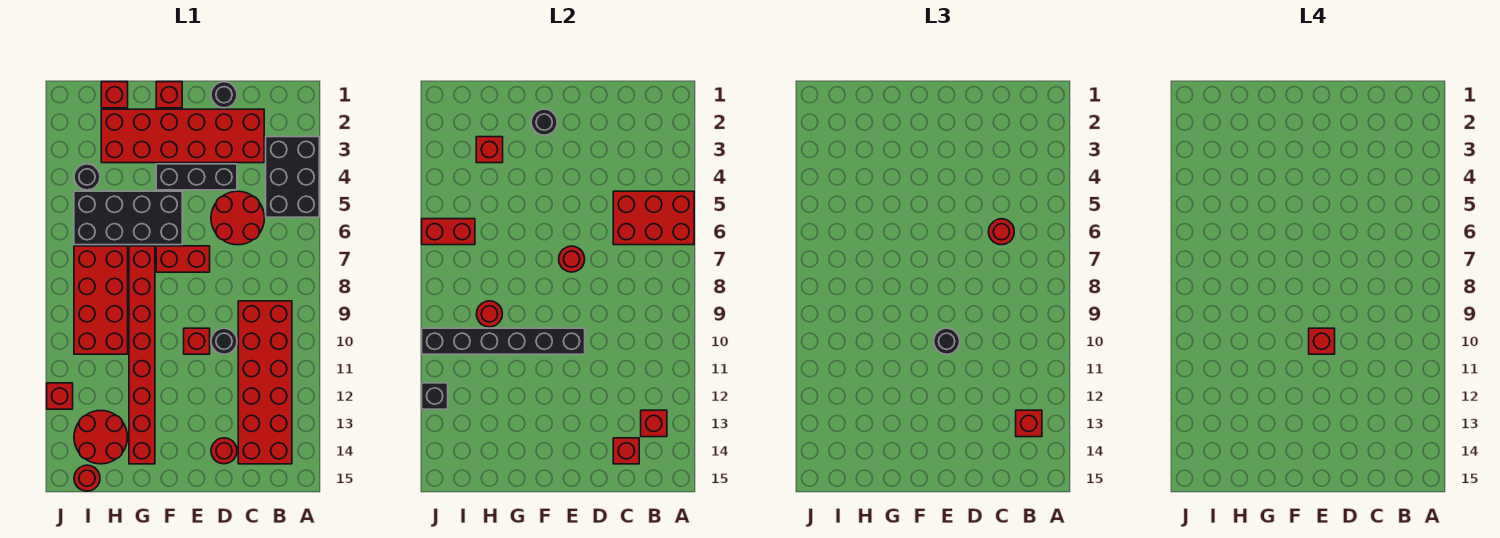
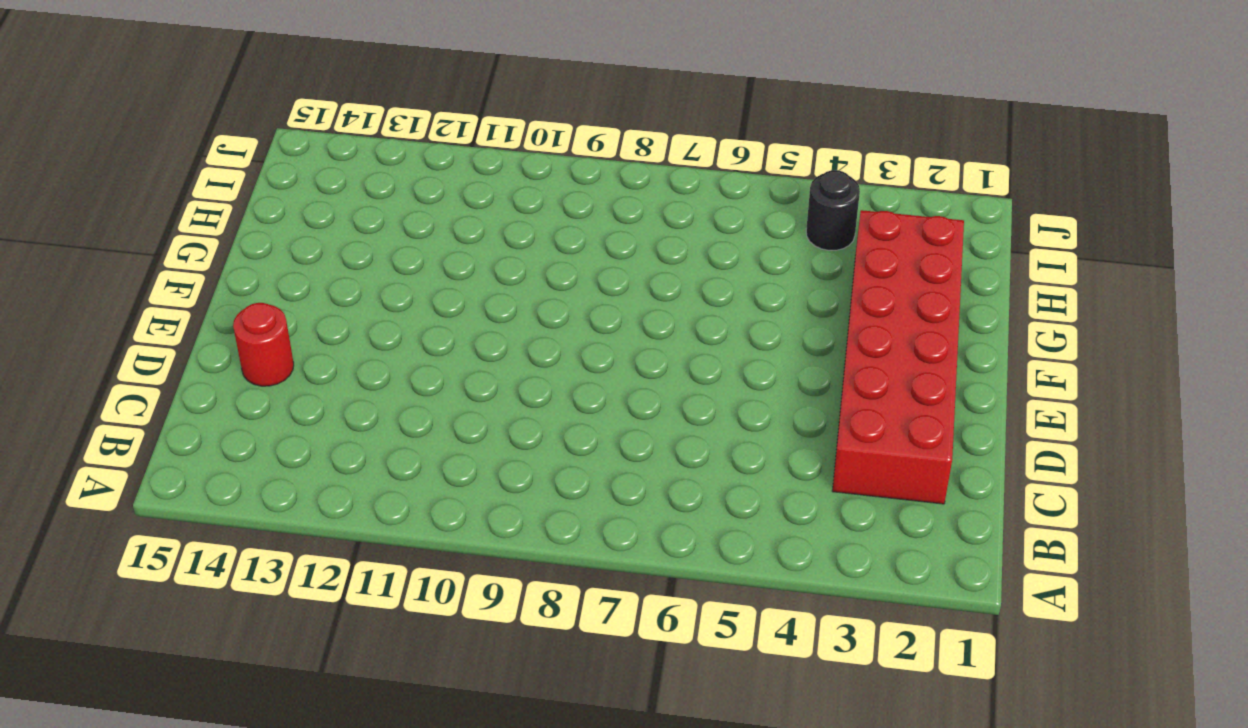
none -> black brick A3:B5 level 1
none -> red brick B9:C14 level 1
none -> red round brick C5:D6 level 1
none -> black round brick D1 level 1

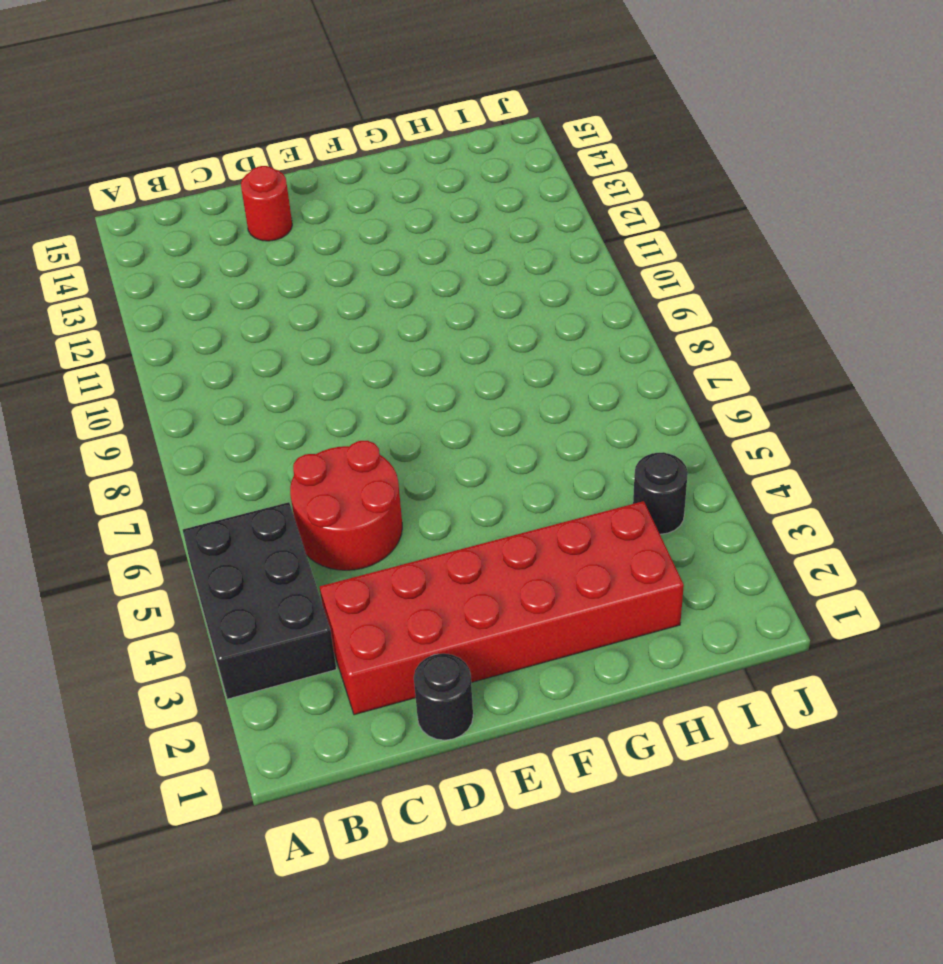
none -> red brick B9:C14 level 1
none -> black brick D4:F4 level 1
none -> black round brick D10 level 1
none -> red brick E7:F7 level 1

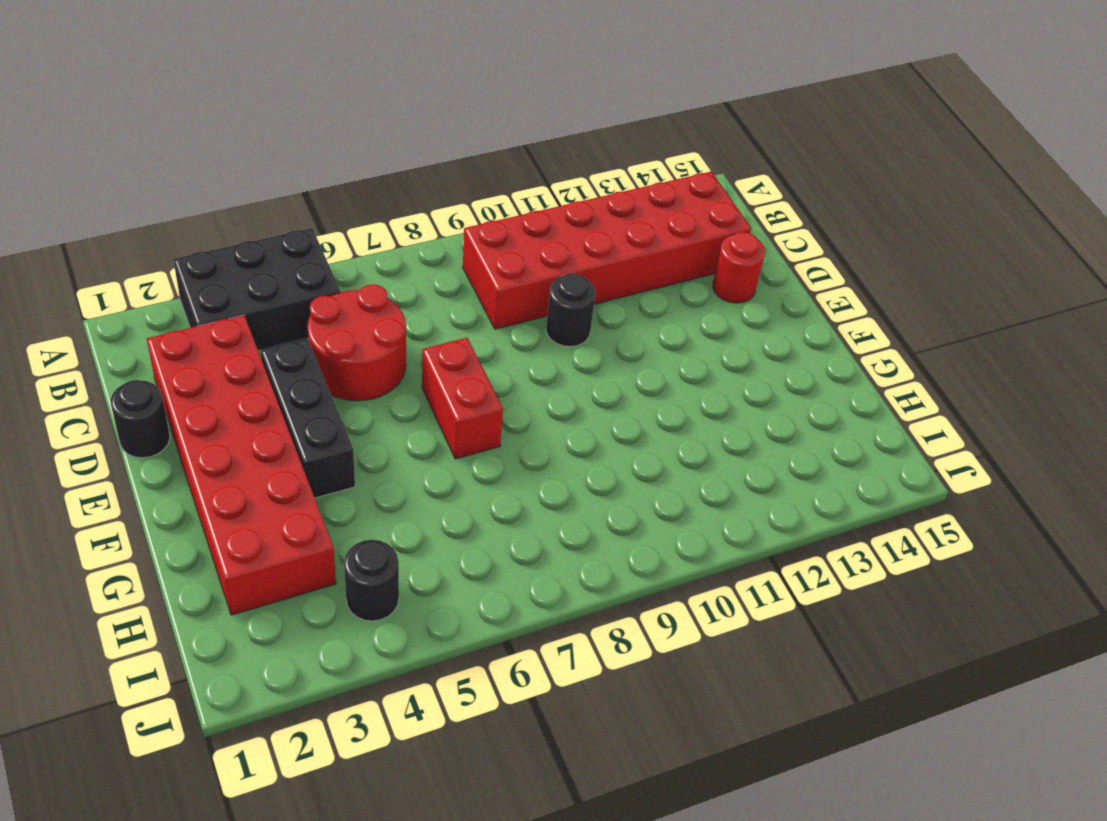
none -> red brick E10 level 1
none -> red brick F1 level 1
none -> black brick F5:I6 level 1
none -> red brick G7:G14 level 1

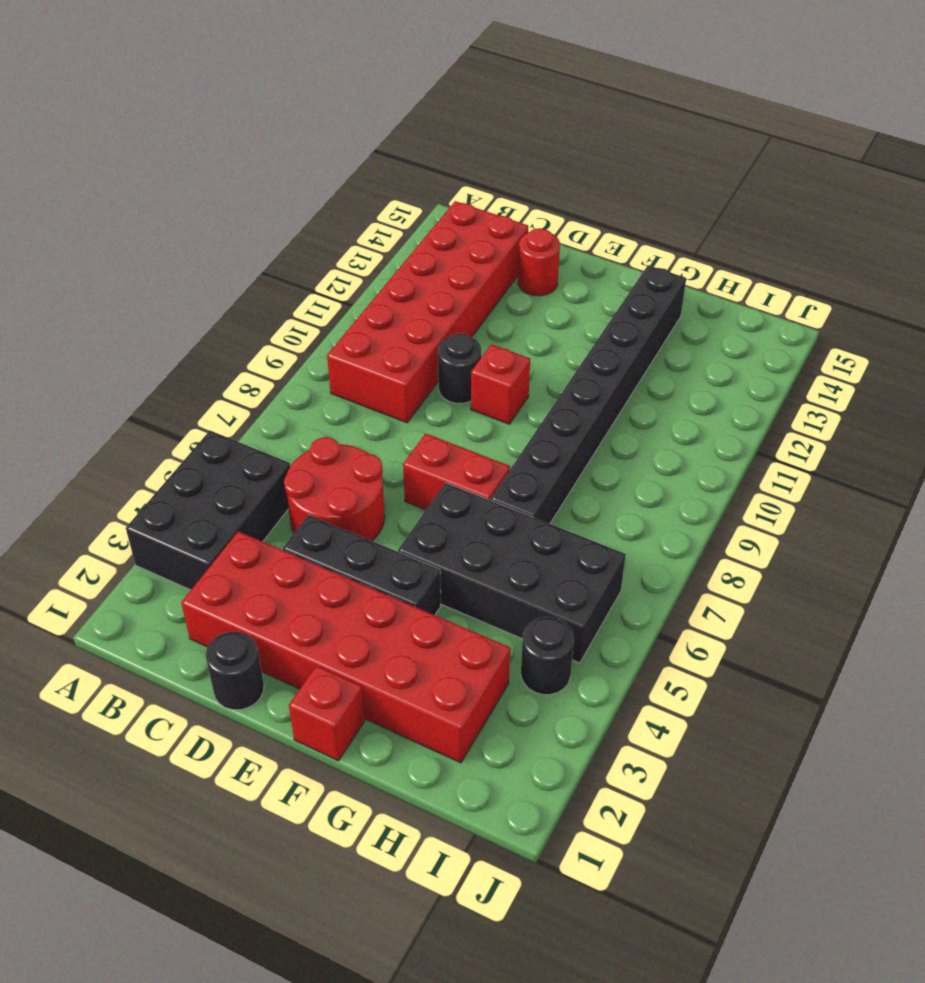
black brick G7:G14 level 1 -> red brick G7:G14 level 1
none -> red brick H1 level 1
none -> red brick H7:I10 level 1
none -> red round brick H13:I14 level 1
none -> red round brick I15 level 1

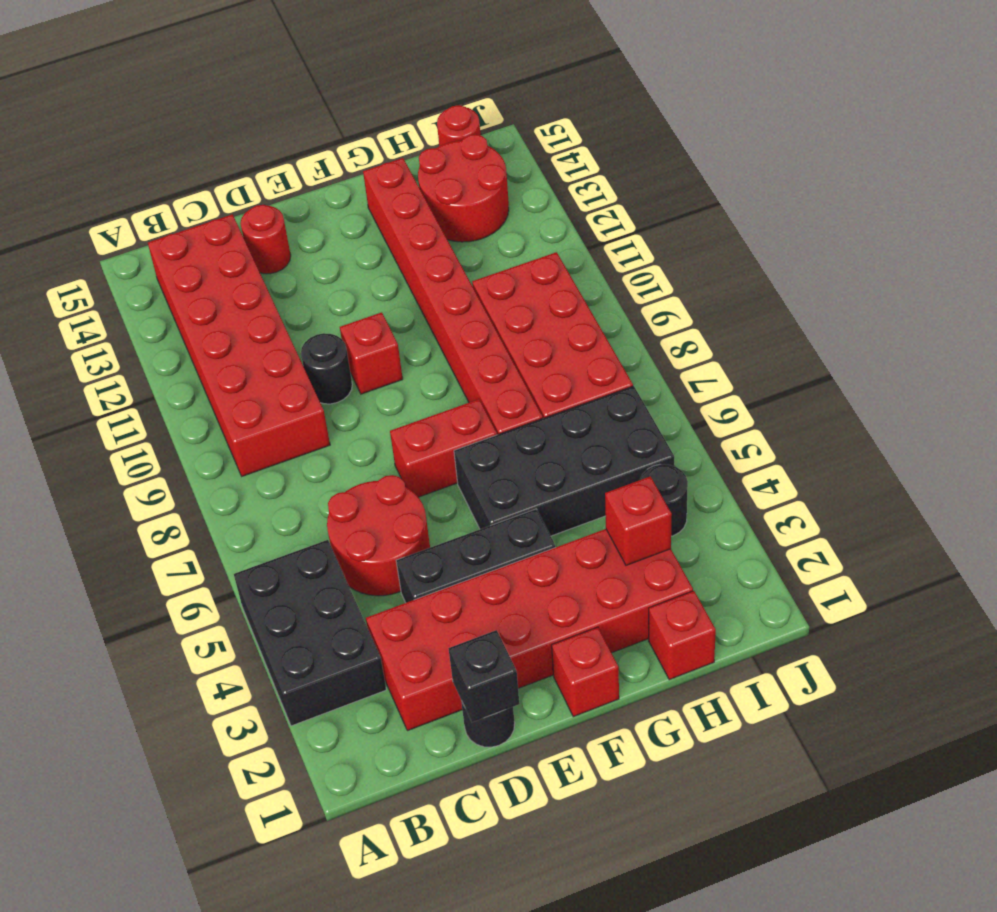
black brick D1 level 2 -> black brick J12 level 2
none -> red brick J12 level 1
none -> red brick A5:C6 level 2
none -> red brick B13 level 2
none -> red brick C14 level 2

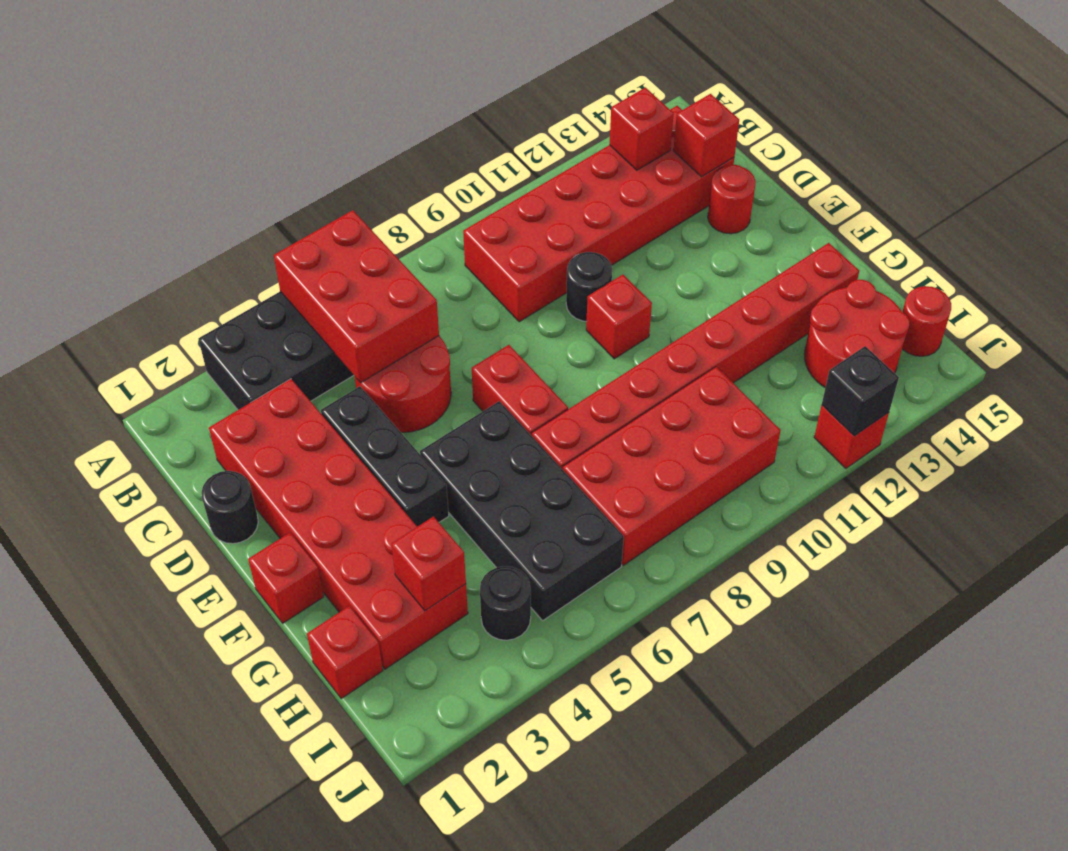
none -> red round brick E7 level 2
none -> black brick E10:J10 level 2
none -> black round brick F2 level 2
none -> red round brick H9 level 2

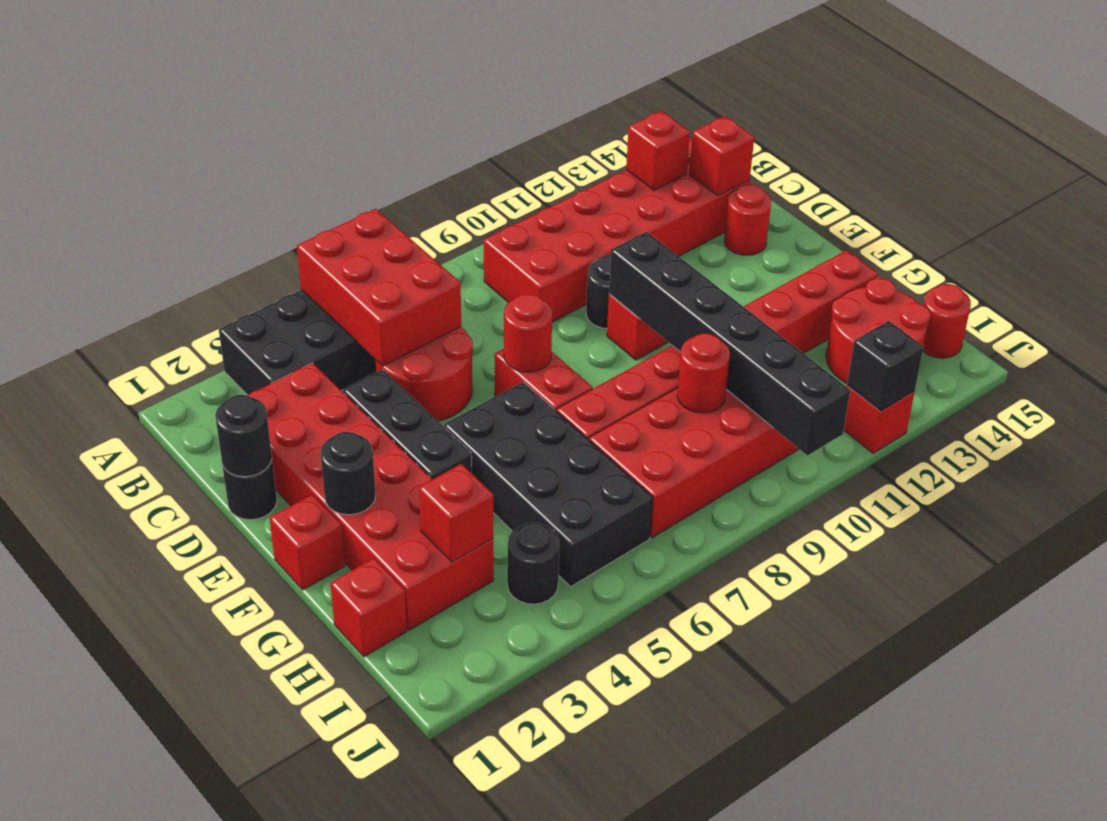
black round brick D1 level 2 -> black round brick E10 level 3
none -> red brick I6:J6 level 2
none -> red brick B13 level 3
none -> red round brick C6 level 3
none -> red brick E10 level 4

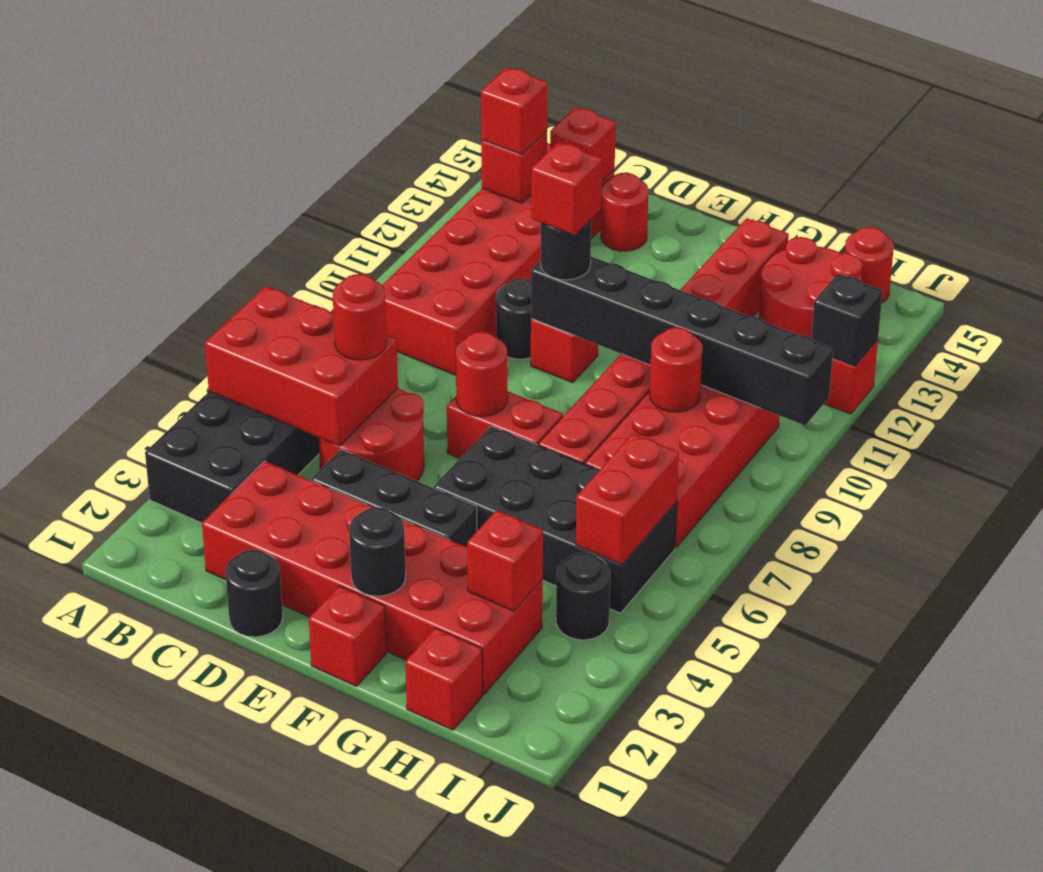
red brick I5:I6 level 2 -> red brick I6:J6 level 2

